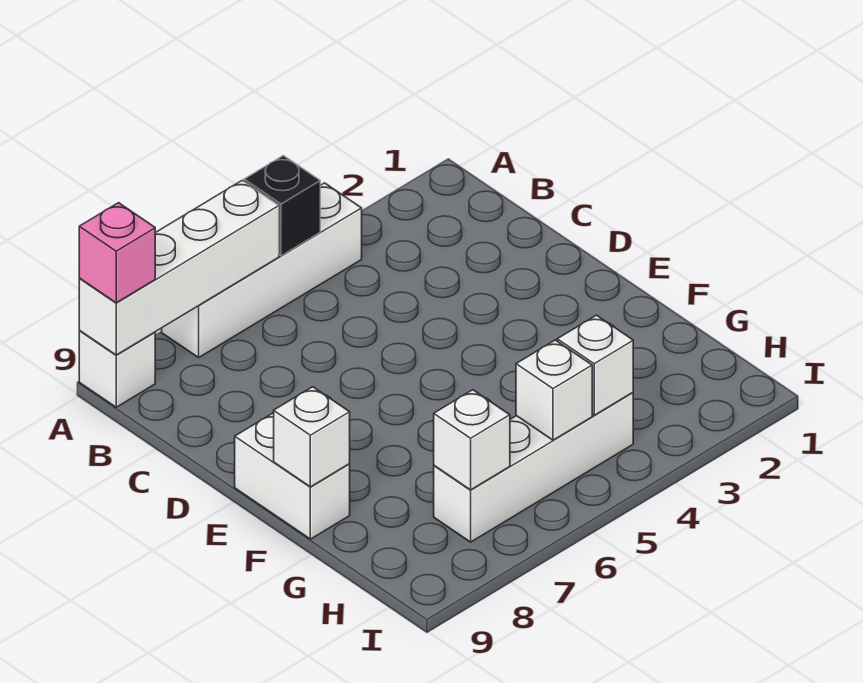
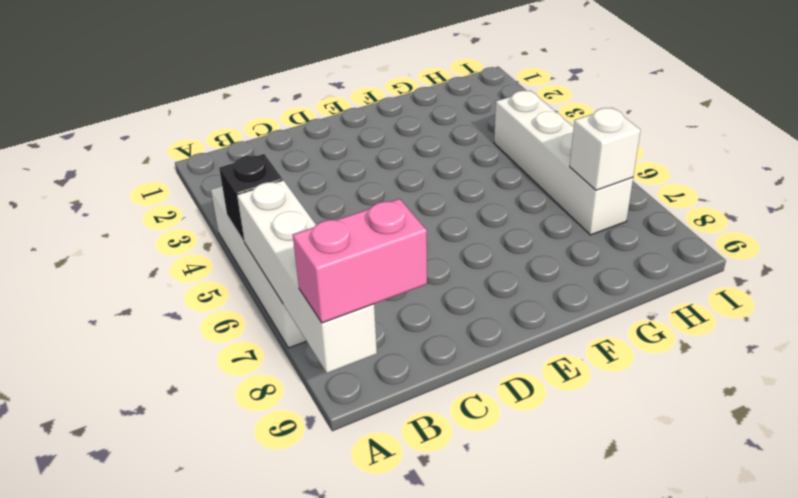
pink brick A9:B9 level 3 -> pink brick A9 level 3
none -> white brick A9 level 1
none -> white brick E9:F9 level 1

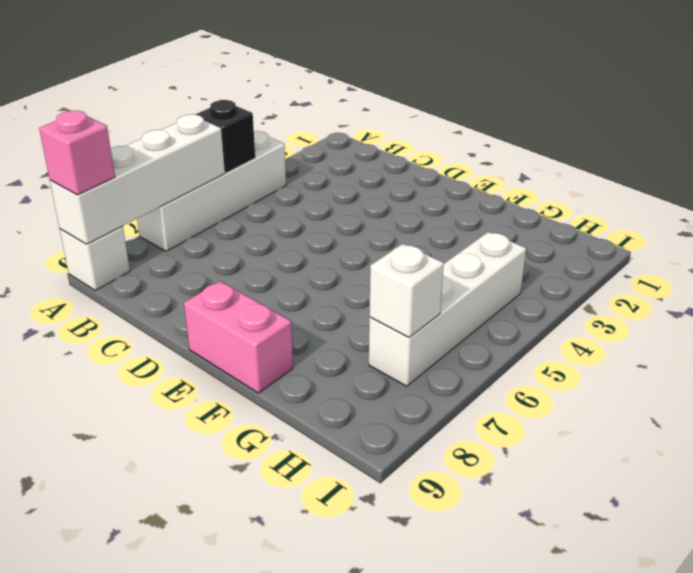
pink brick E9:F9 level 1 -> white brick E9:F9 level 1
none -> white brick F9 level 2
none -> white brick H4 level 2

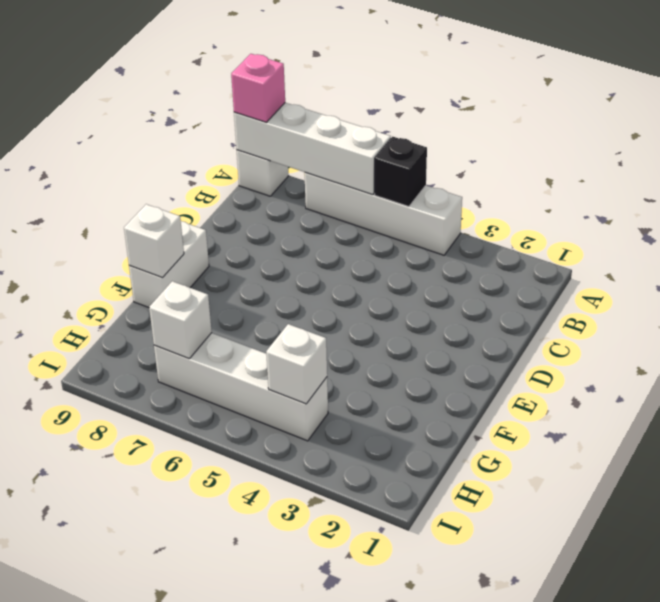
none -> white brick H5 level 2

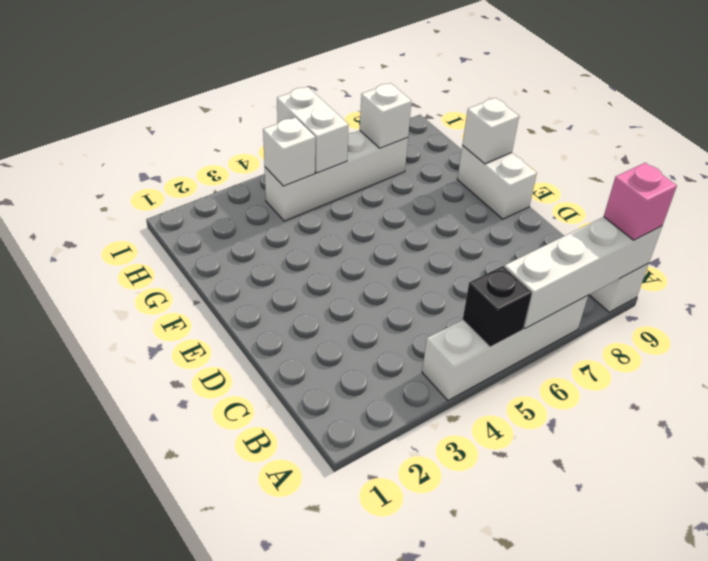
white brick H5:I5 level 2 -> white brick H5 level 2

